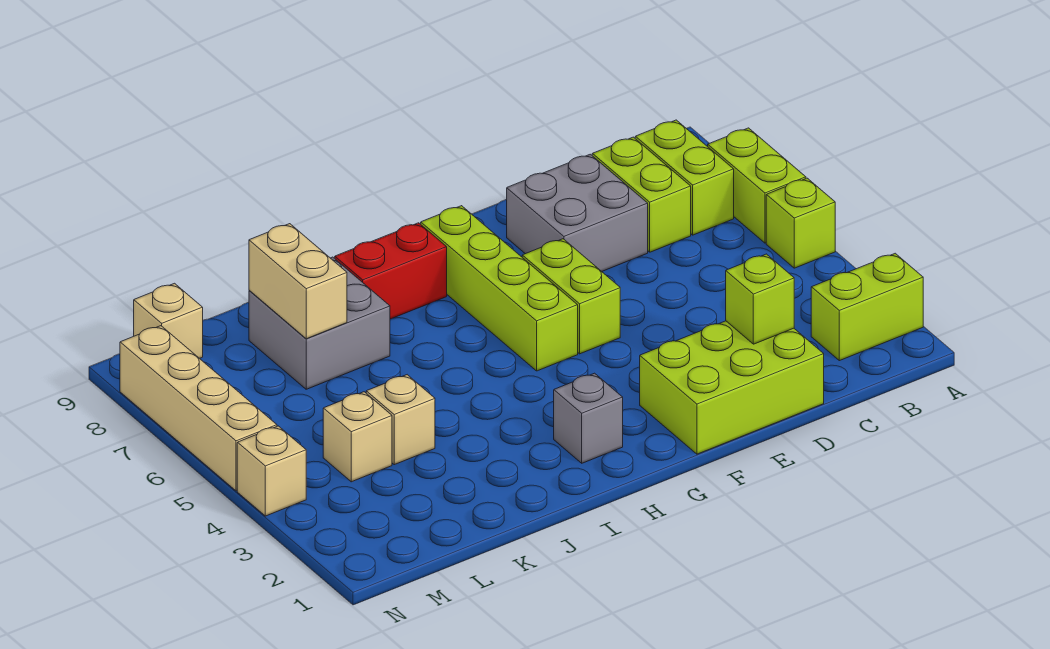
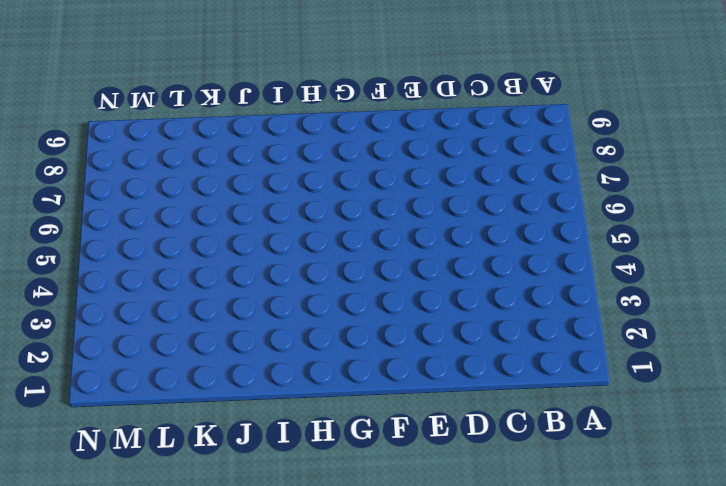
none -> lime brick A2:B2 level 1
none -> lime brick A5 level 1
none -> lime brick A6:A7 level 1

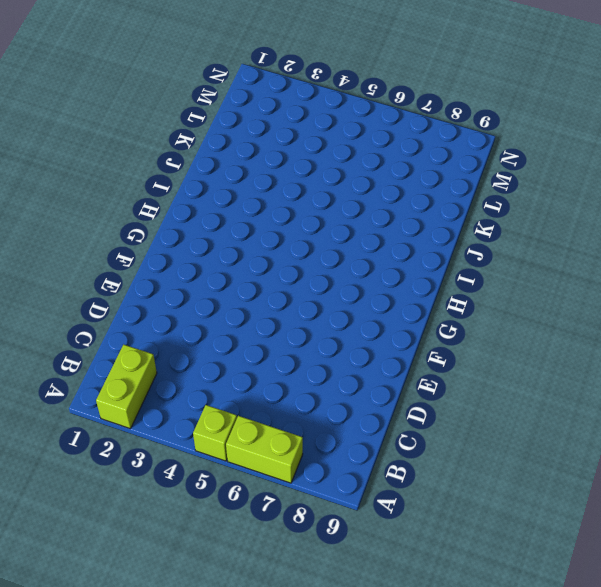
none -> lime brick B7:B8 level 1
none -> lime brick C7:C8 level 1
none -> lime brick D1:F2 level 1

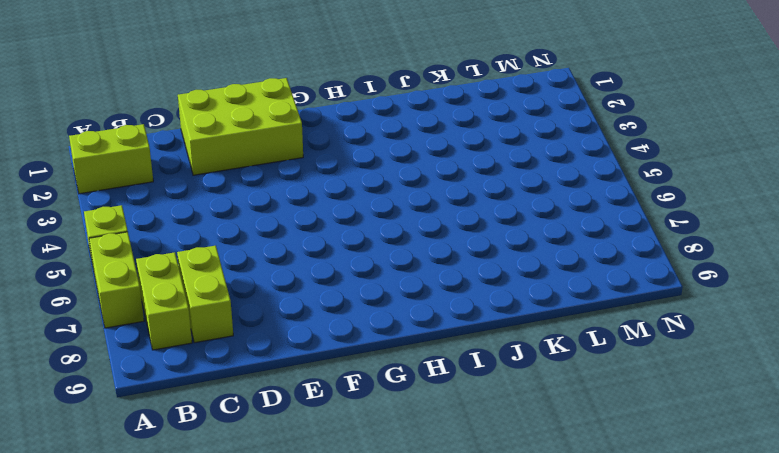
none -> grey brick D7:E8 level 1
none -> lime brick F5:F6 level 1
none -> lime brick G5:G8 level 1

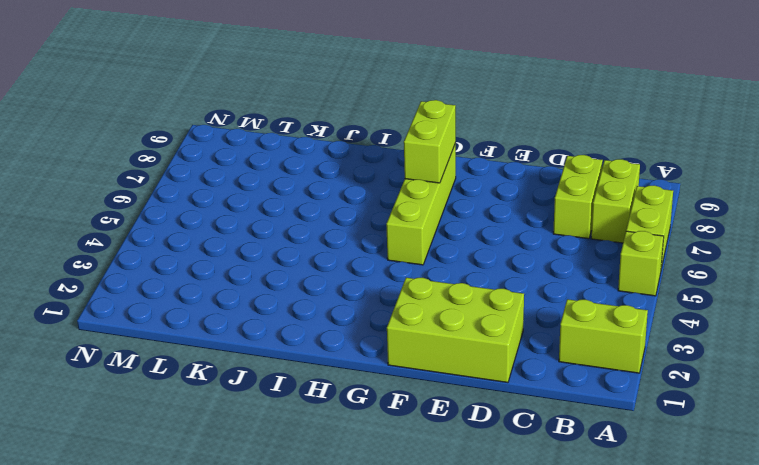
lime brick G7:G8 level 2 -> lime brick F5:F6 level 1
none -> grey brick D7:E8 level 1
none -> grey brick H2 level 1
none -> red brick H8:I8 level 1

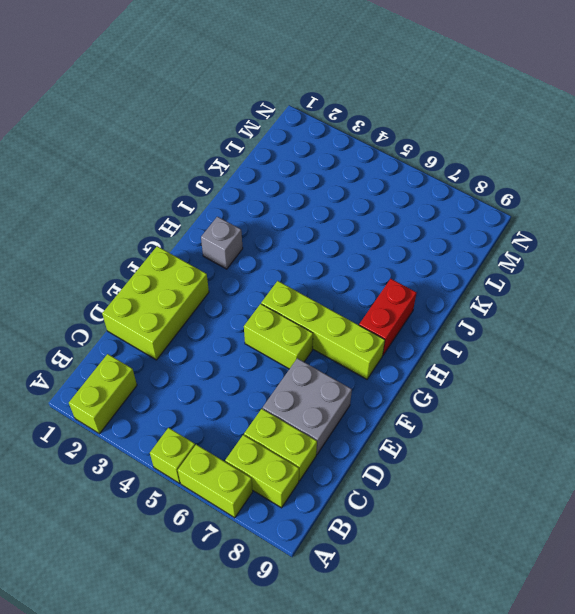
none -> grey brick J7:K8 level 1
none -> tan brick K4 level 1
none -> tan brick L4 level 1

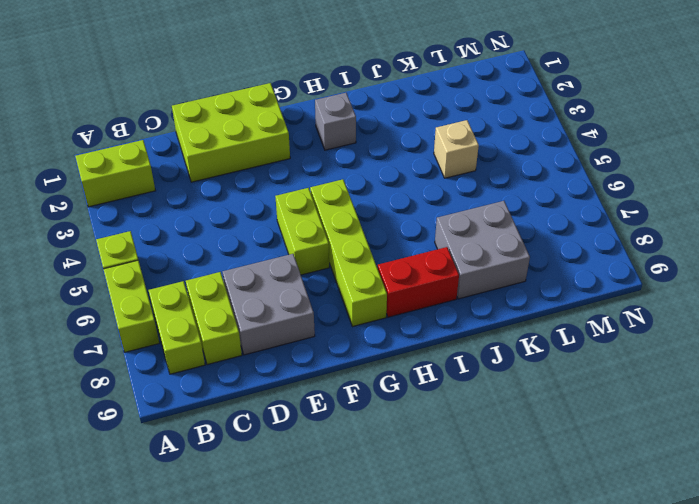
none -> tan brick L4 level 1
none -> tan brick M9 level 1
none -> tan brick N4 level 1

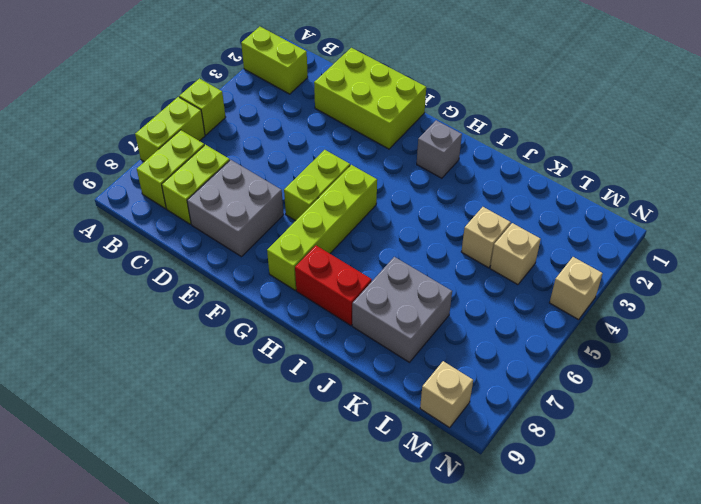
none -> tan brick N5:N8 level 1
none -> lime brick D2 level 2
none -> tan brick K7:K8 level 2

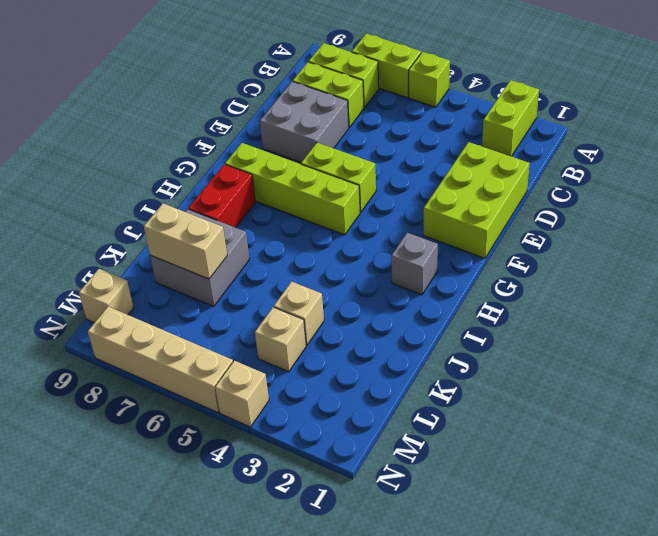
none -> lime brick D2 level 2

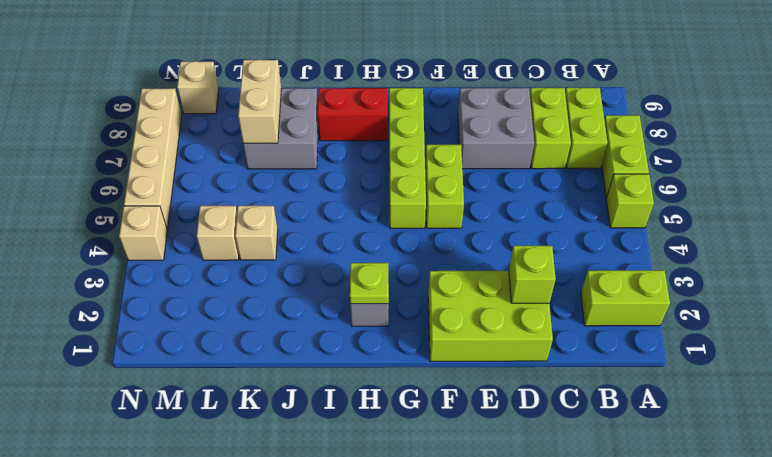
lime plate H2 level 2 -> none

